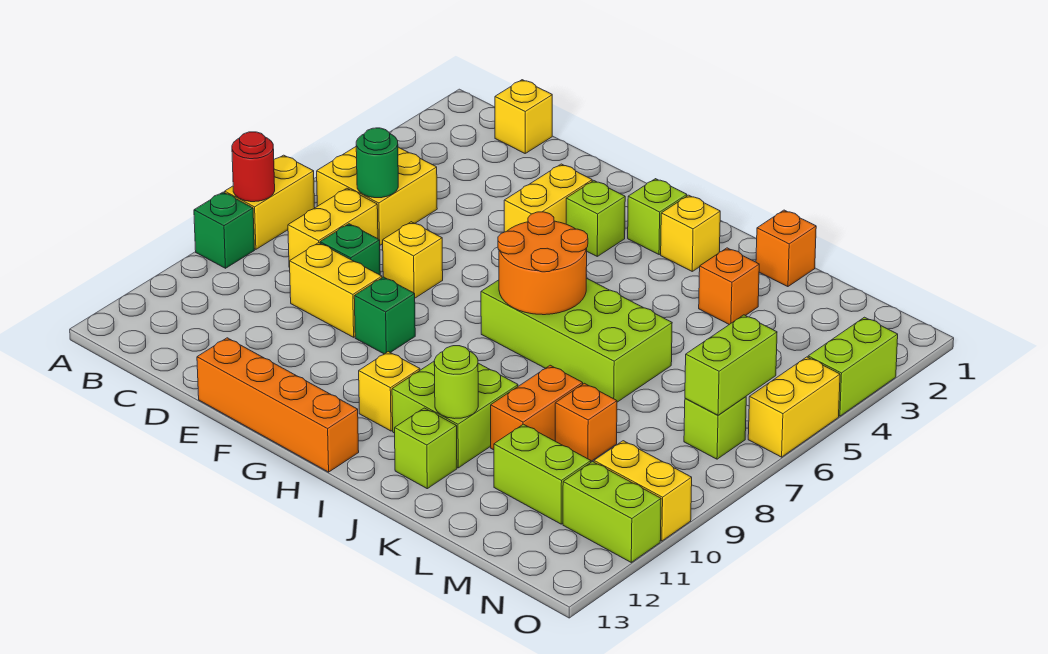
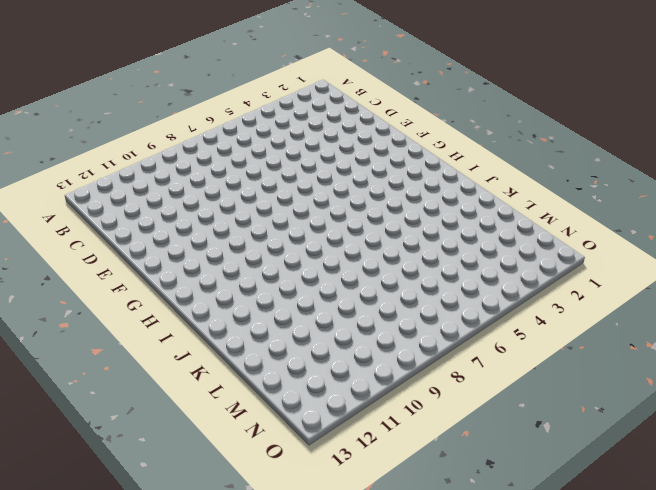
none -> yellow brick A7:A8 level 1
none -> green brick A9 level 1
none -> yellow brick B5:C6 level 1
none -> yellow brick C1 level 1

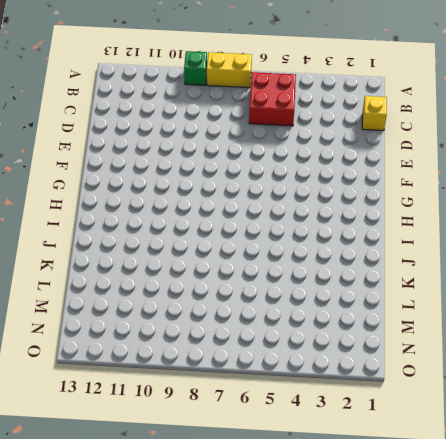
red brick B5:C6 level 1 -> yellow brick B5:C6 level 1
none -> yellow brick C7:C8 level 1
none -> green brick D8 level 1
none -> yellow brick D9:E9 level 1
none -> yellow brick E7 level 1

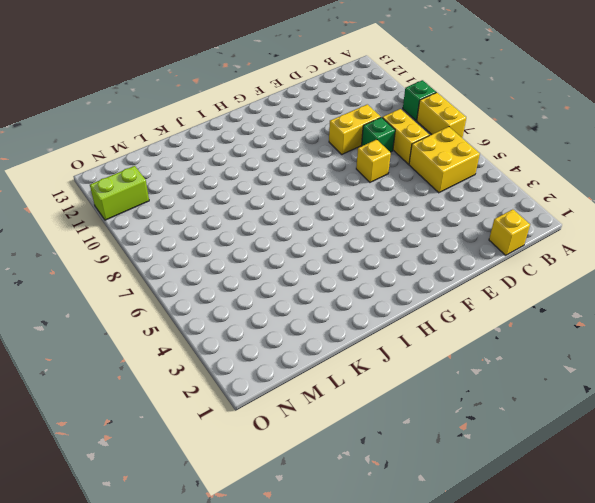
none -> orange brick E13:H13 level 1
none -> yellow brick F3:F4 level 1
none -> green brick F9 level 1
none -> lime brick G3 level 1

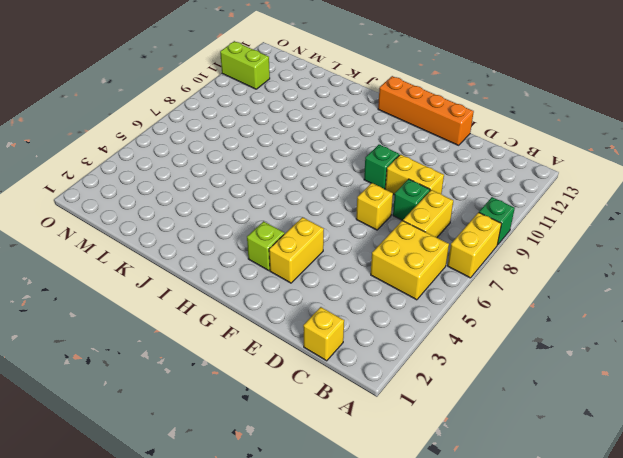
none -> lime brick H2 level 1
none -> lime brick H6:K7 level 1
none -> yellow brick H11 level 1
none -> yellow brick I2 level 1

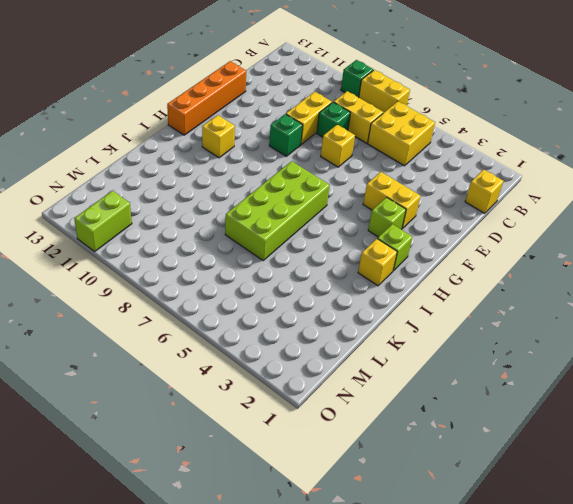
none -> lime brick I10:J11 level 1
none -> lime brick J12 level 1
none -> orange brick K1 level 1
none -> orange brick K3 level 1

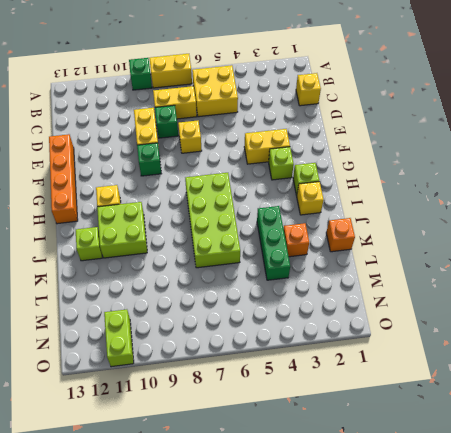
green brick J4:L4 level 1 -> none
none -> orange brick K9:K10 level 1
none -> orange brick L9 level 1
none -> lime brick L11:M11 level 1
none -> lime brick N7 level 1

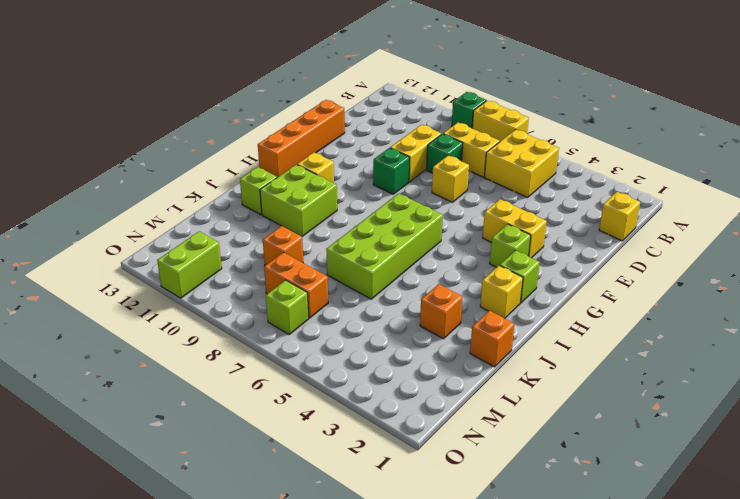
orange brick M7:M8 level 1 -> orange brick K9:K10 level 1
none -> lime brick L11:M11 level 1
none -> yellow brick N10:O10 level 1
none -> lime brick O3:O4 level 1
none -> yellow brick O5:O6 level 1

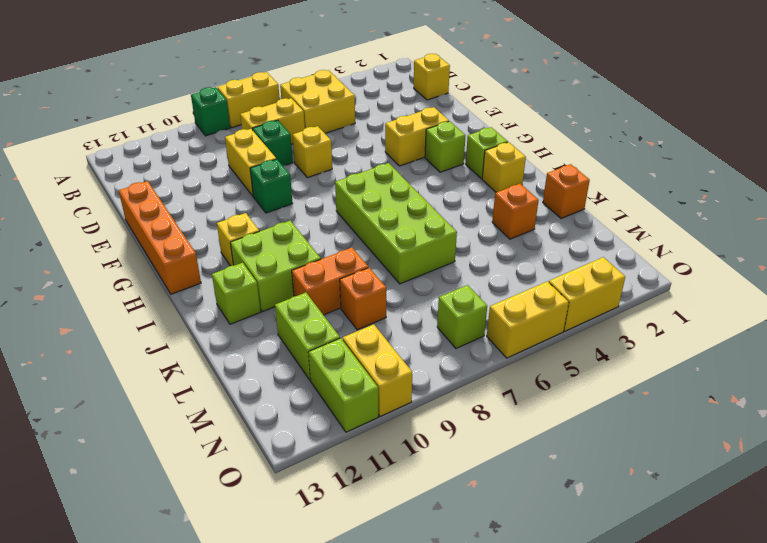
yellow brick O3:O4 level 1 -> lime brick O3:O4 level 1
none -> red round brick A8 level 2
none -> green round brick C6 level 2
none -> orange round brick H6:I7 level 2
none -> lime round brick J11 level 2

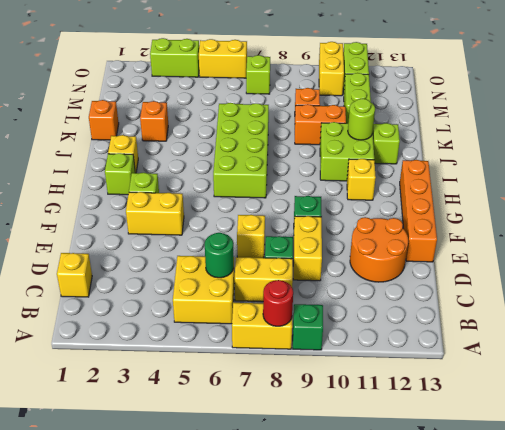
orange round brick D11:E12 level 1 -> orange round brick H6:I7 level 2
none -> lime brick N6:N7 level 2

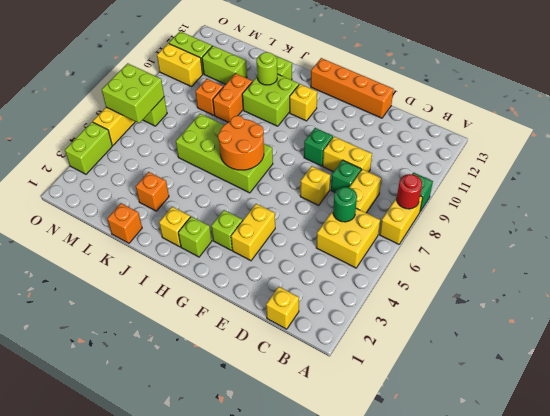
lime brick N6:O7 level 2 -> lime brick N6:N7 level 2

